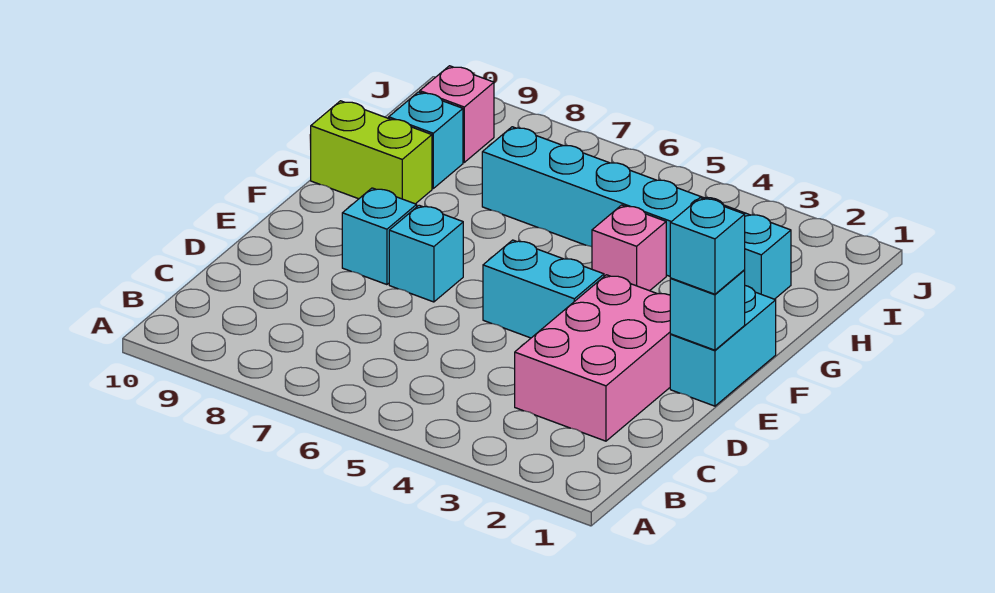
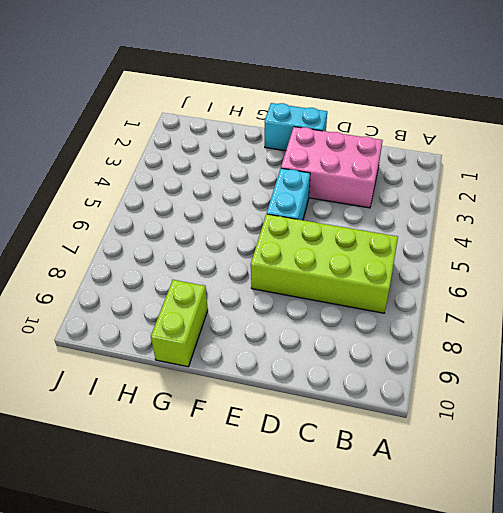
lime brick B6:E7 level 1 -> cyan brick E7 level 1
none -> cyan brick E8 level 1
none -> pink brick G4 level 1
none -> cyan brick H2:H7 level 1

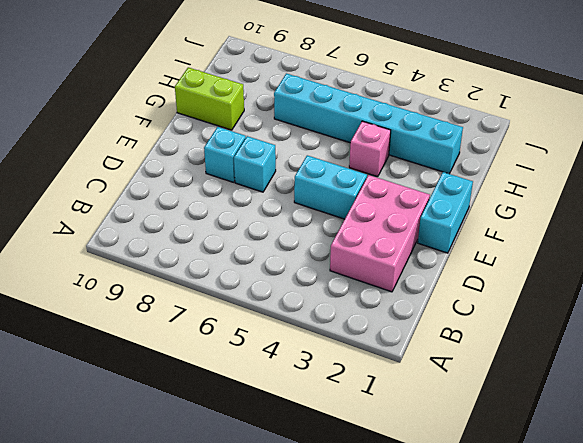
none -> cyan brick H9 level 1
none -> pink brick I9 level 1
none -> cyan brick E1 level 2

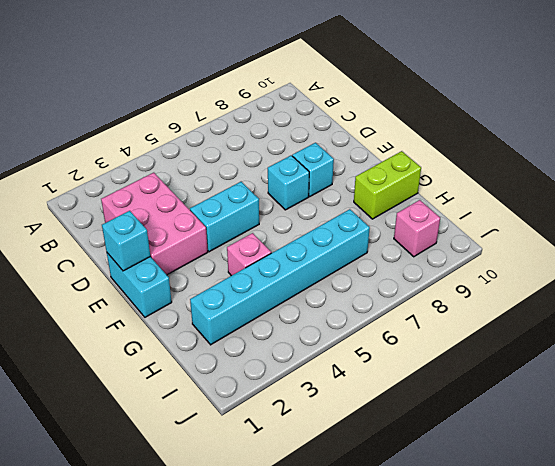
none -> cyan brick H9 level 1
none -> cyan brick E1 level 3

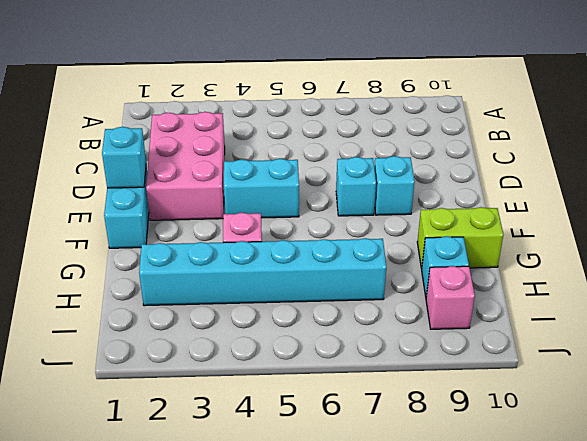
none -> cyan brick E1 level 3

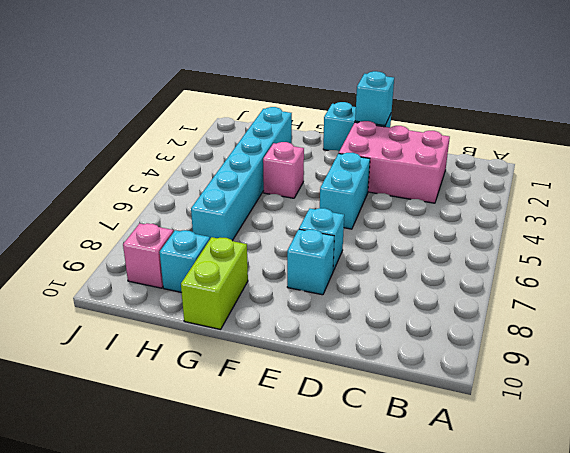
none -> cyan brick E1 level 3

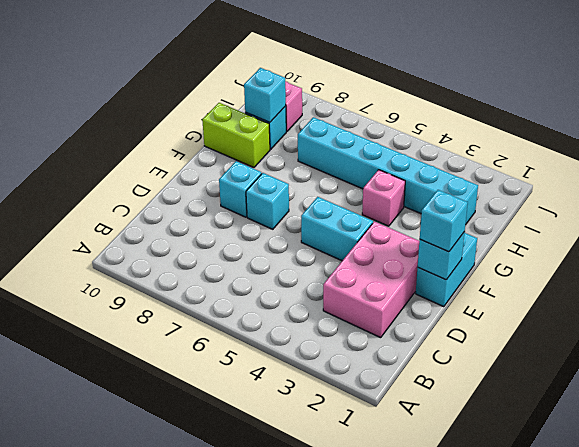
cyan brick H9 level 2 -> none

